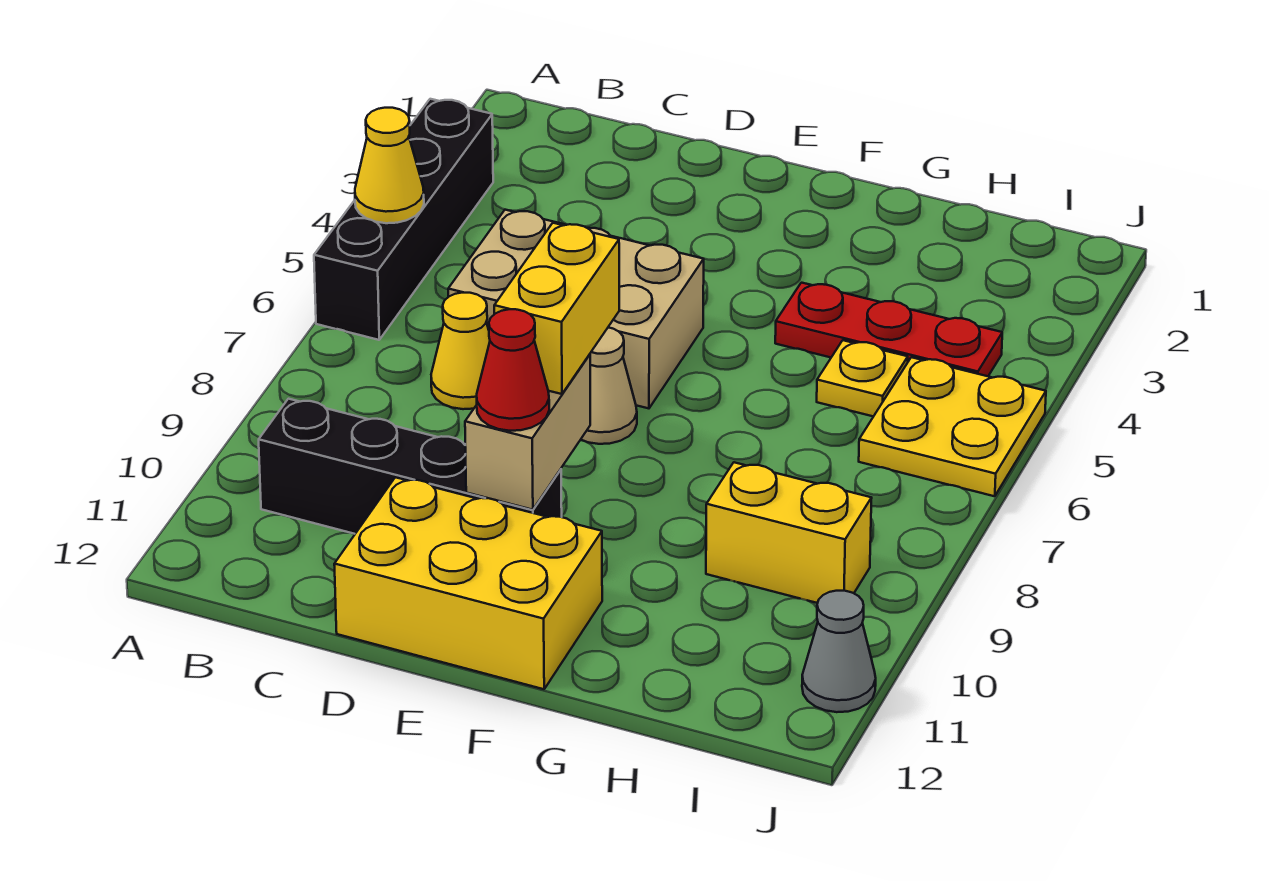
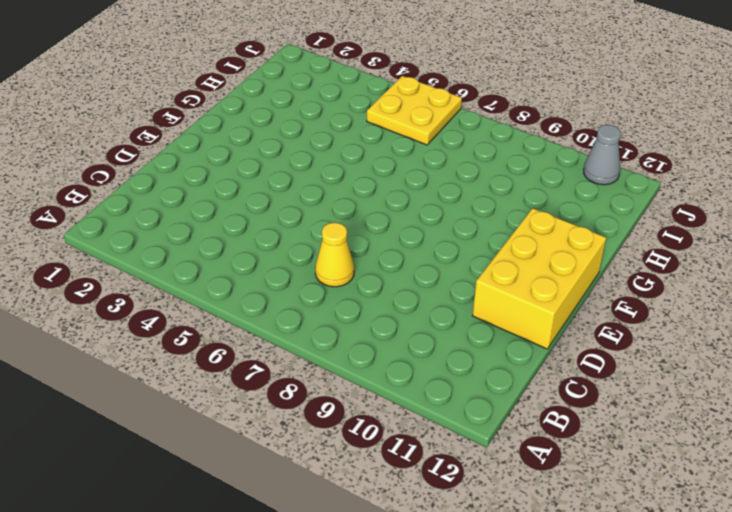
none -> black brick A3:A6 level 1
none -> black brick B10:E10 level 1
none -> tan brick C5:E6 level 1

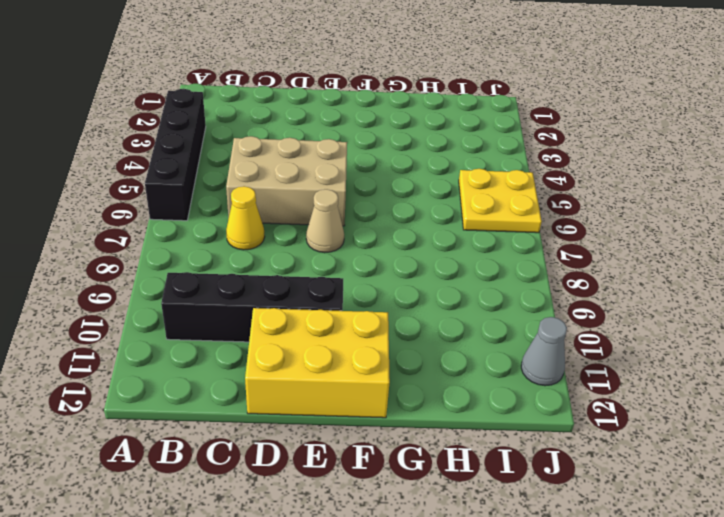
none -> red plate G4:I4 level 1
none -> yellow plate H5 level 1
none -> yellow brick H9:I9 level 1

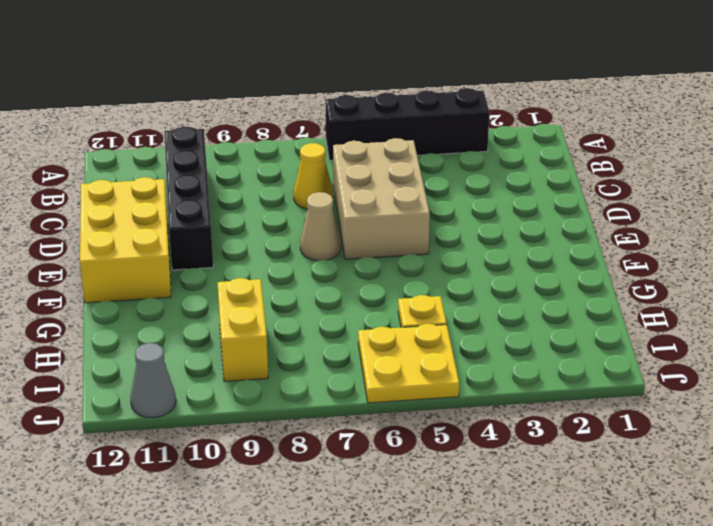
none -> red plate G4:I4 level 1
none -> yellow cone A5 level 2
none -> tan brick E9:E10 level 2

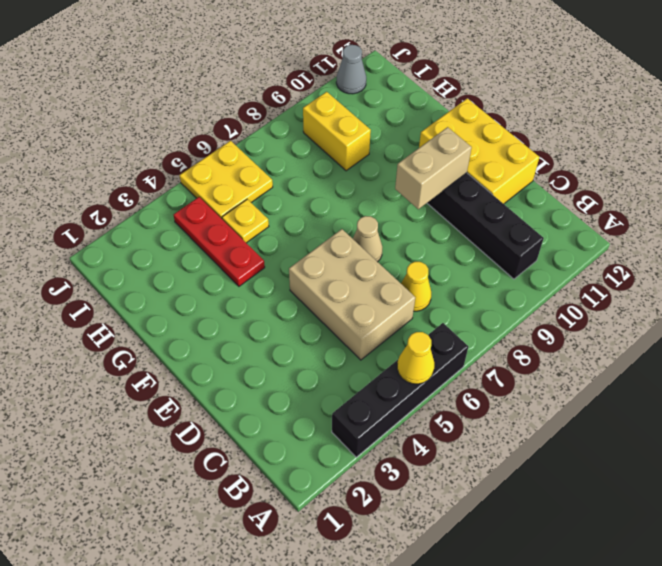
none -> yellow brick E8:E9 level 3
none -> red cone E10 level 3

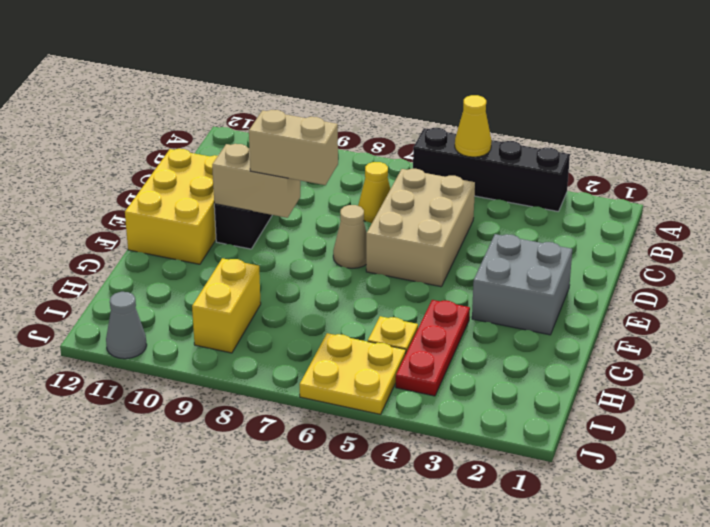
grey brick E2:F3 level 1 -> none
tan brick E8:E9 level 3 -> yellow brick E8:E9 level 3
none -> red cone E10 level 3

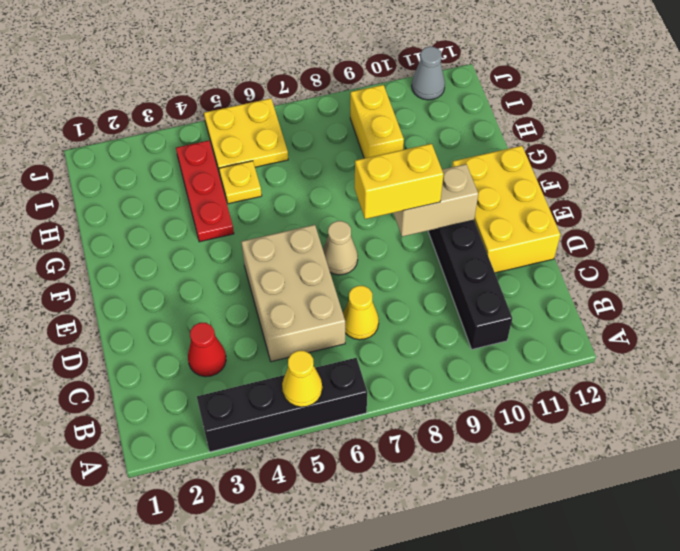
red cone C3 level 1 -> red cone E10 level 3

